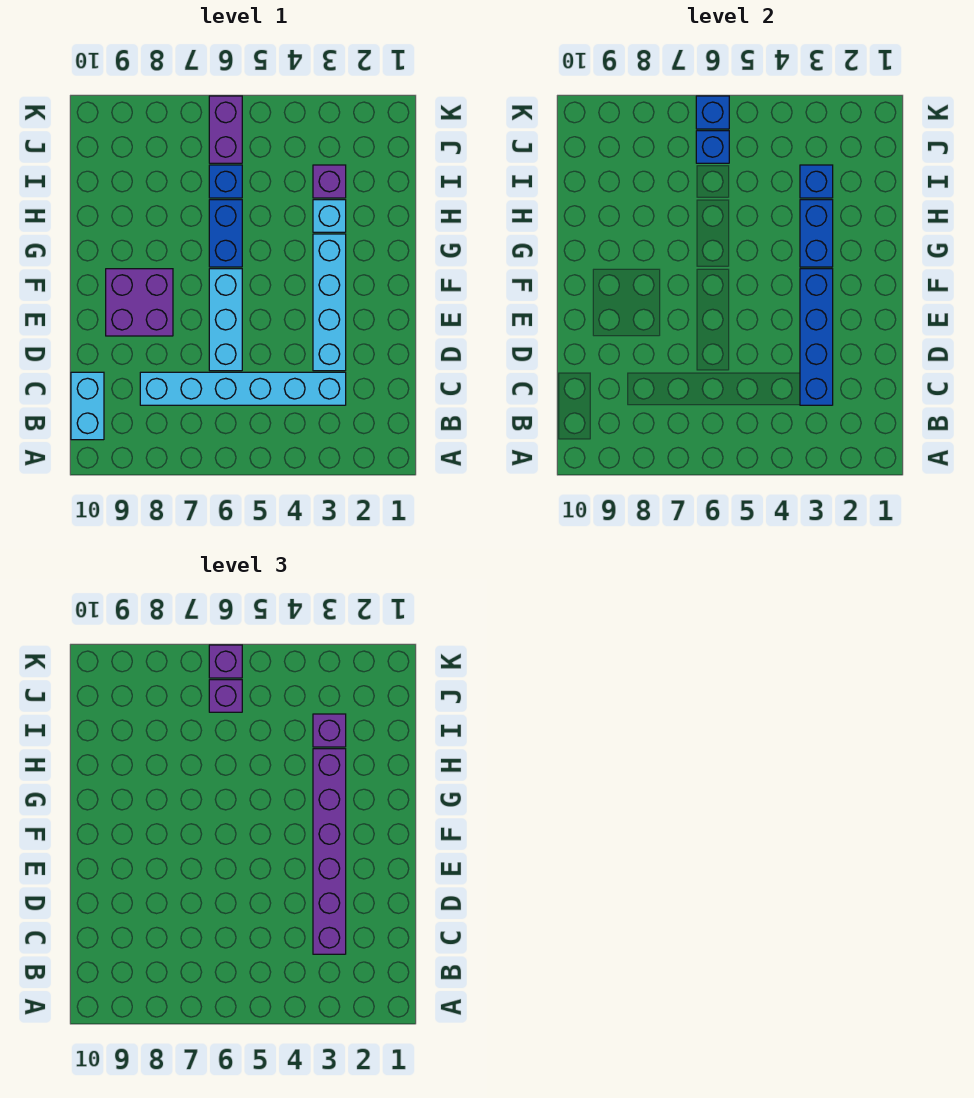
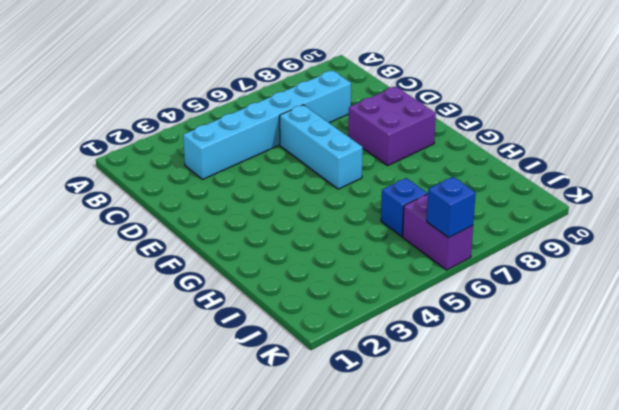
none -> cyan brick B10:C10 level 1
none -> cyan brick D3:G3 level 1
none -> blue brick G6:H6 level 1

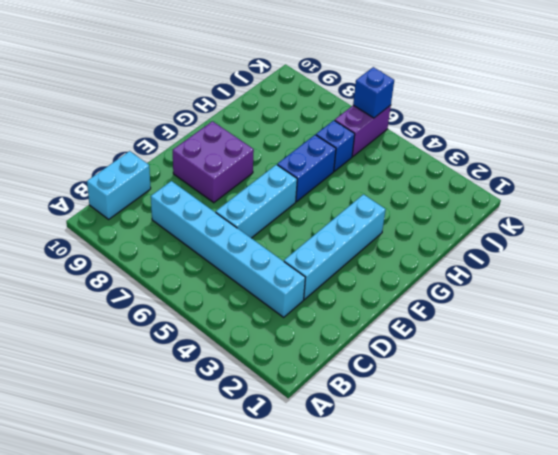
none -> cyan brick H3 level 1
none -> purple brick I3 level 1
none -> blue brick C3:F3 level 2

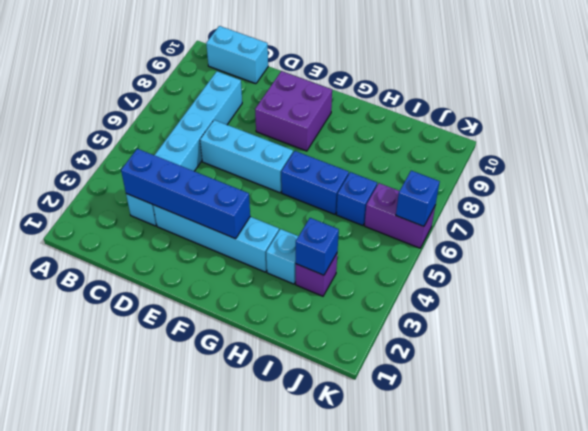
none -> blue brick G3:H3 level 2
none -> blue brick J6 level 2
none -> purple brick C3:H3 level 3

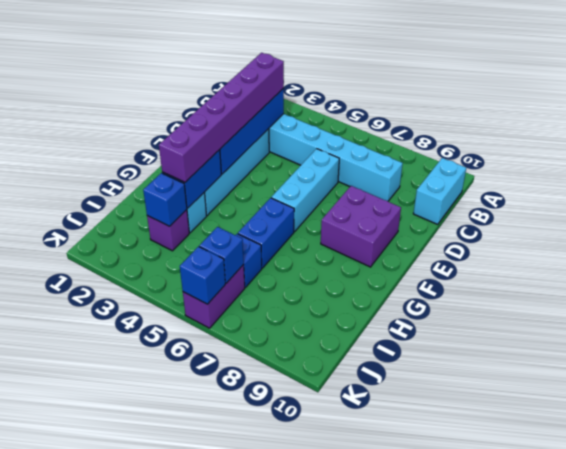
none -> purple brick I3 level 3
none -> purple brick J6 level 3
none -> purple brick K6 level 3

